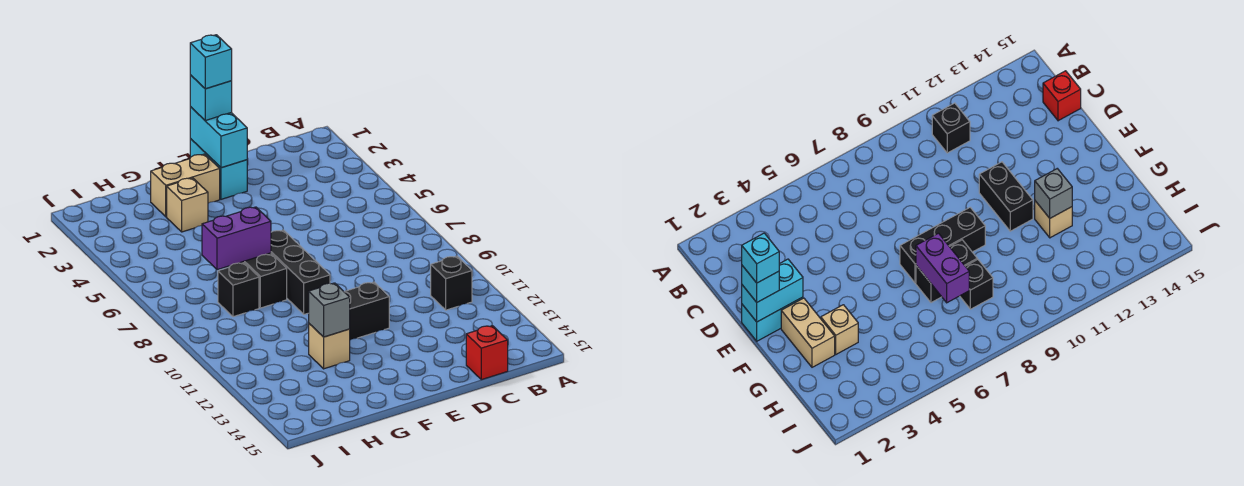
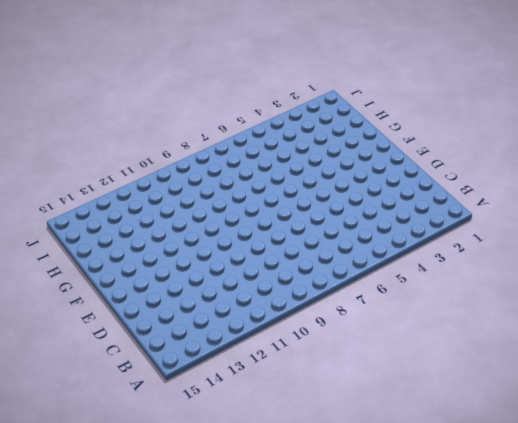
none -> black brick B11 level 1
none -> red brick C15 level 1
none -> cyan brick E1:E2 level 1

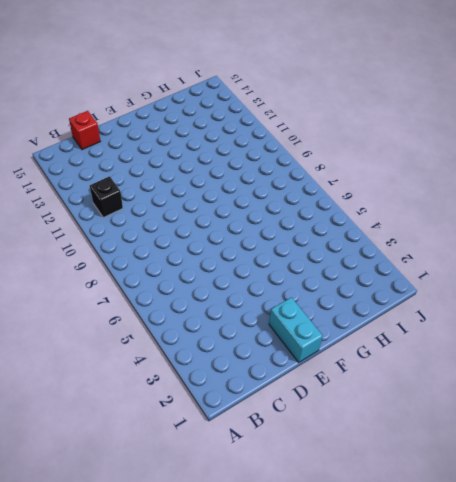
none -> black brick E11:F11 level 1
none -> tan brick F2:G2 level 1
none -> black brick F7:F9 level 1

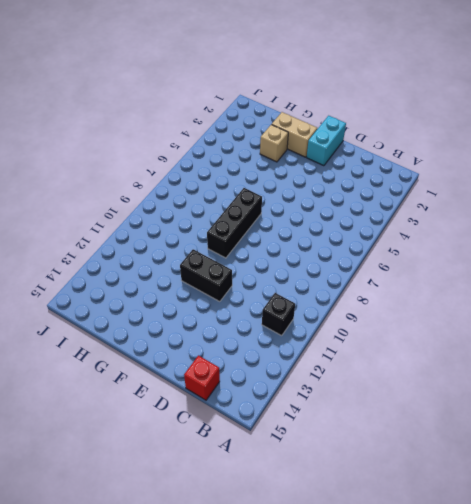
none -> black brick G7:G8 level 1
none -> tan brick G12 level 1
none -> black brick H8 level 1

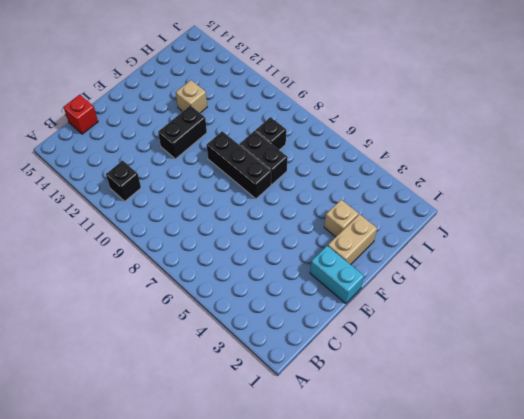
none -> cyan brick E1:E2 level 2
none -> purple brick G7:H7 level 2
none -> grey brick G12 level 2

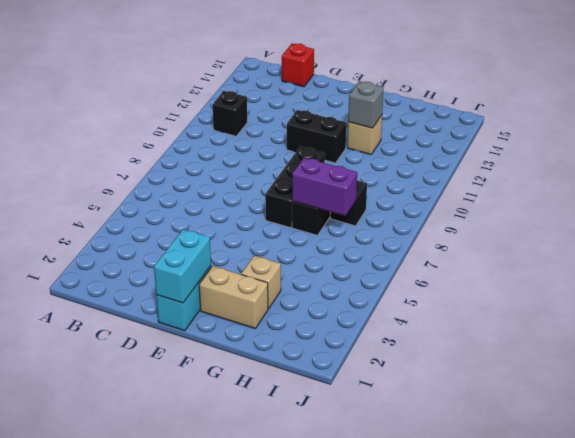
none -> cyan brick E1 level 3
none -> cyan brick E1 level 4

